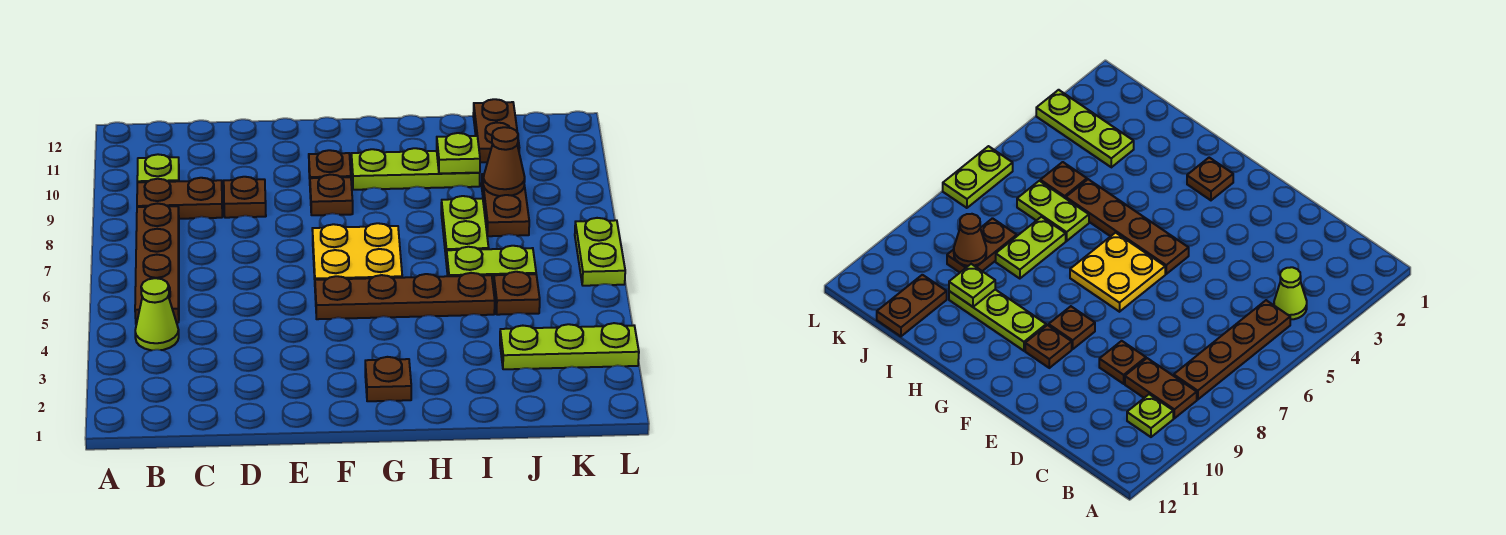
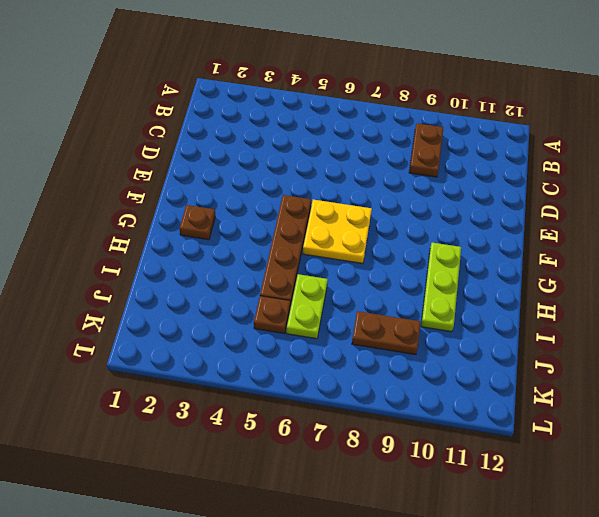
none -> lime cone B4 level 1
none -> brown plate B5:B8 level 1
none -> lime plate B10 level 1

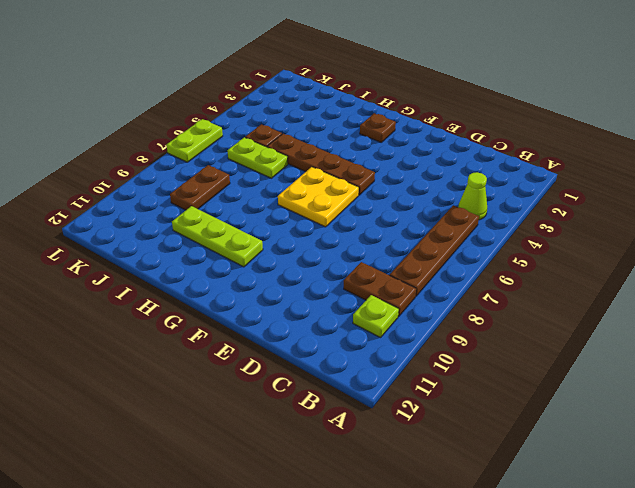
none -> brown plate D9 level 1
none -> brown plate F9 level 1
none -> brown plate F10 level 1

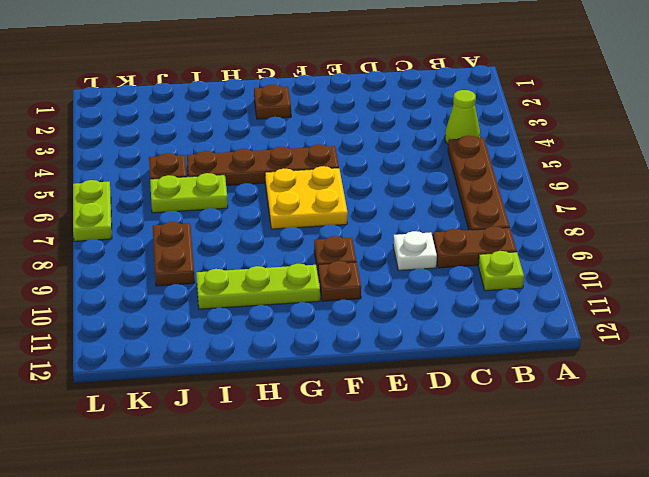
white plate D9 level 1 -> brown plate D9 level 1
none -> lime plate I7:I8 level 1
none -> lime plate J3:L3 level 1
none -> brown plate J11:J12 level 1

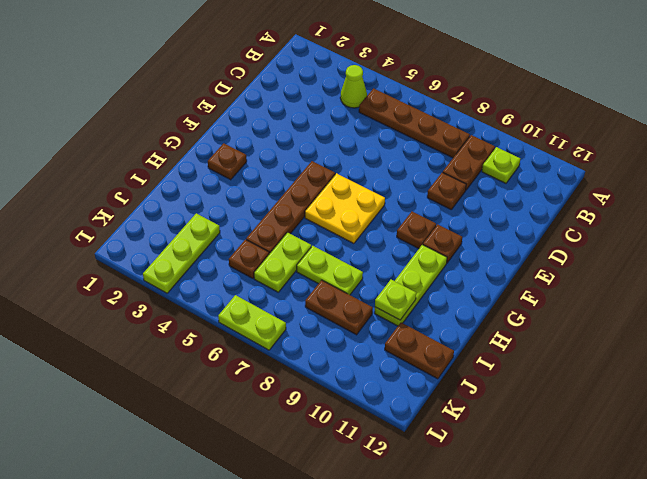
none -> brown cone J9 level 2

